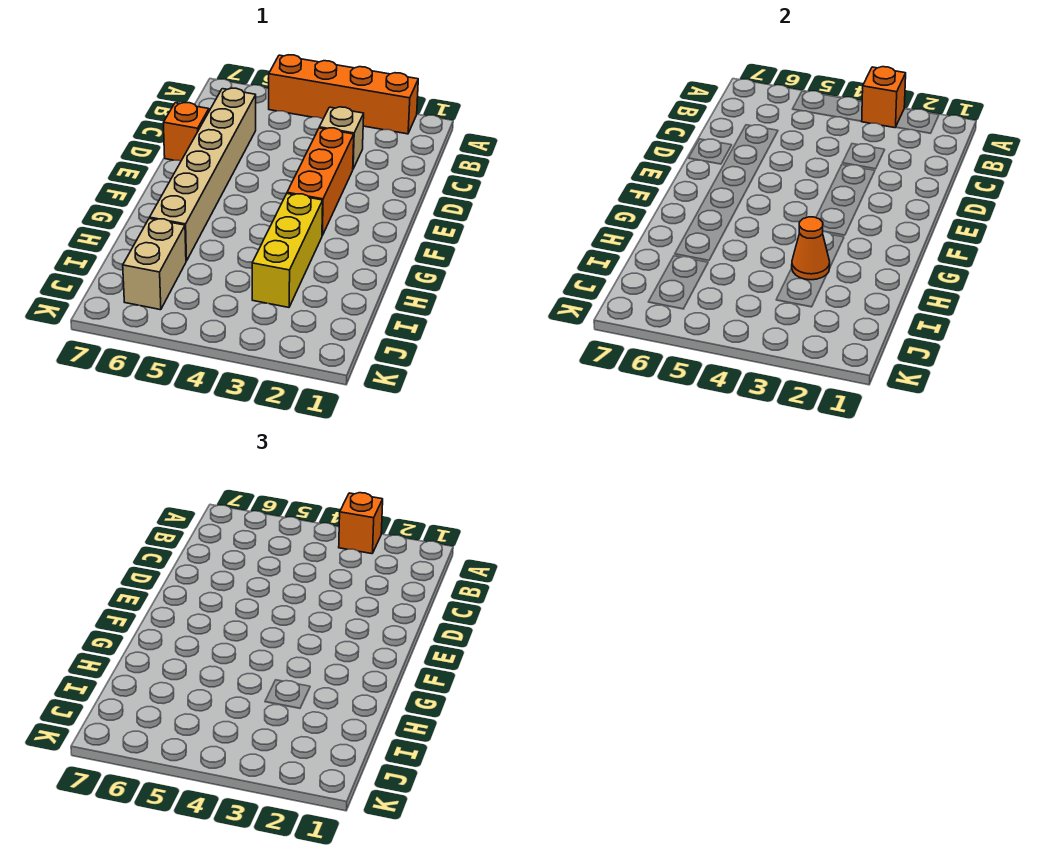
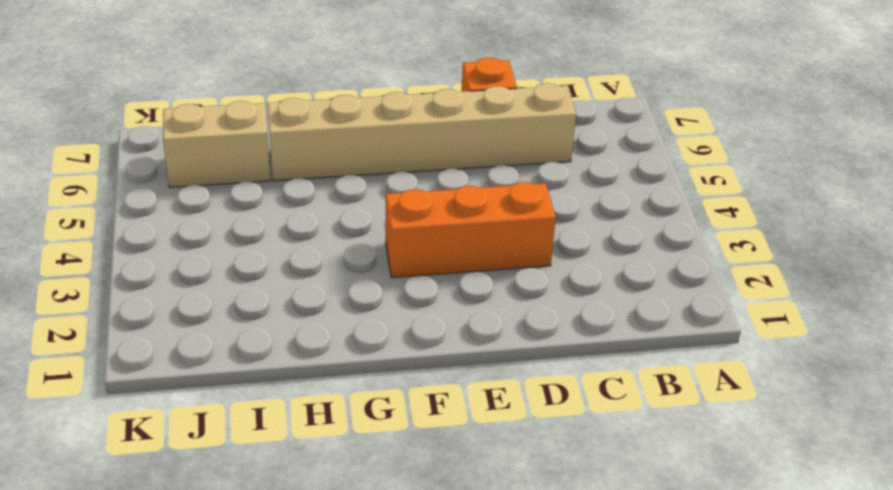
none -> orange brick A2:A5 level 1
none -> tan brick C3 level 1

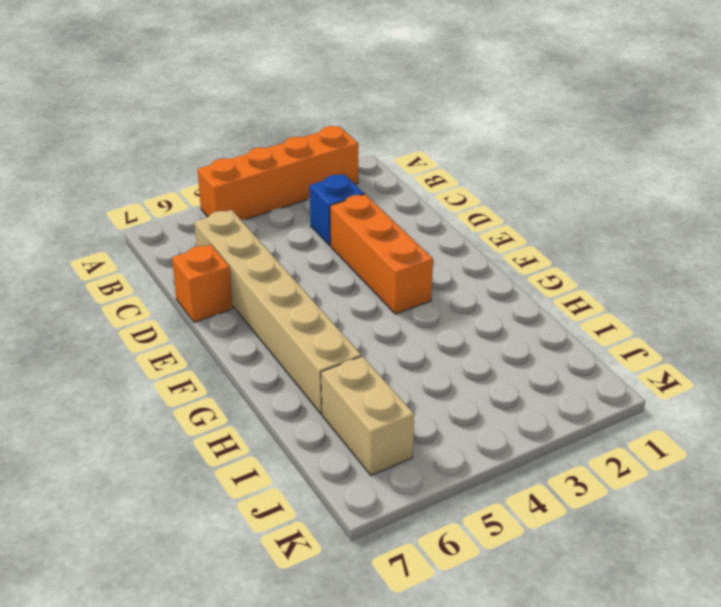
blue brick C3 level 1 -> tan brick C3 level 1
none -> yellow brick G3:I3 level 1
none -> orange brick A3 level 2

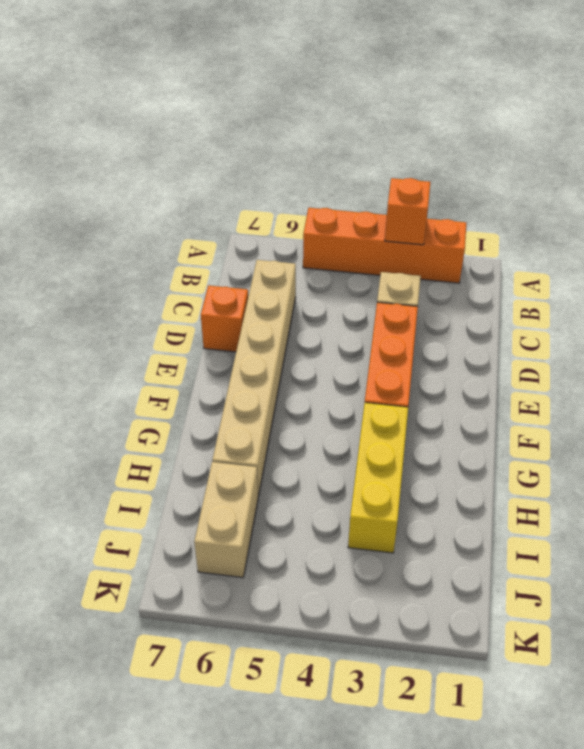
none -> orange cone H3 level 2
none -> orange brick A3 level 3

